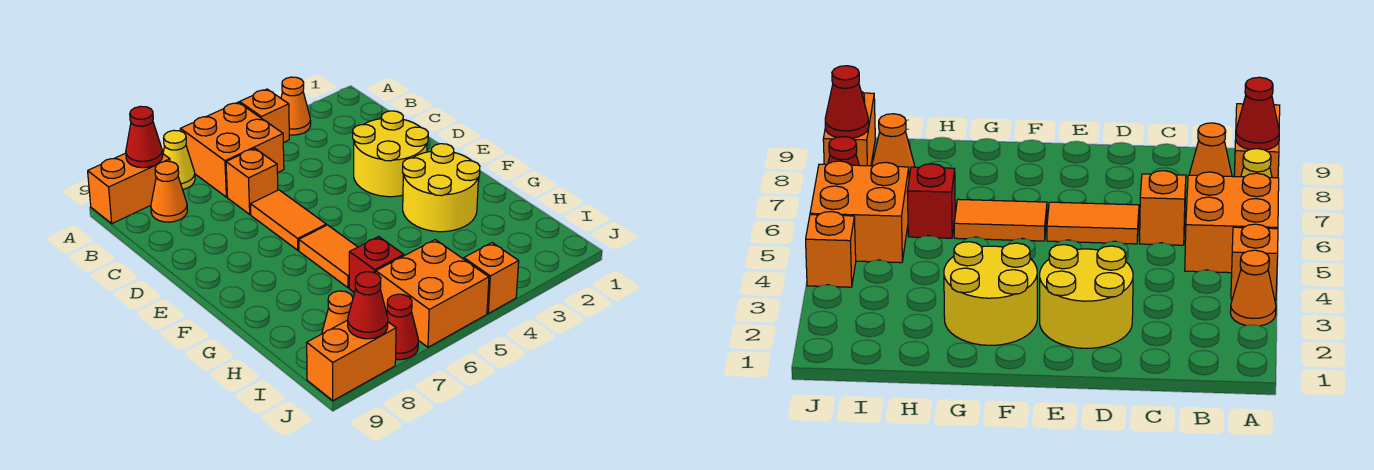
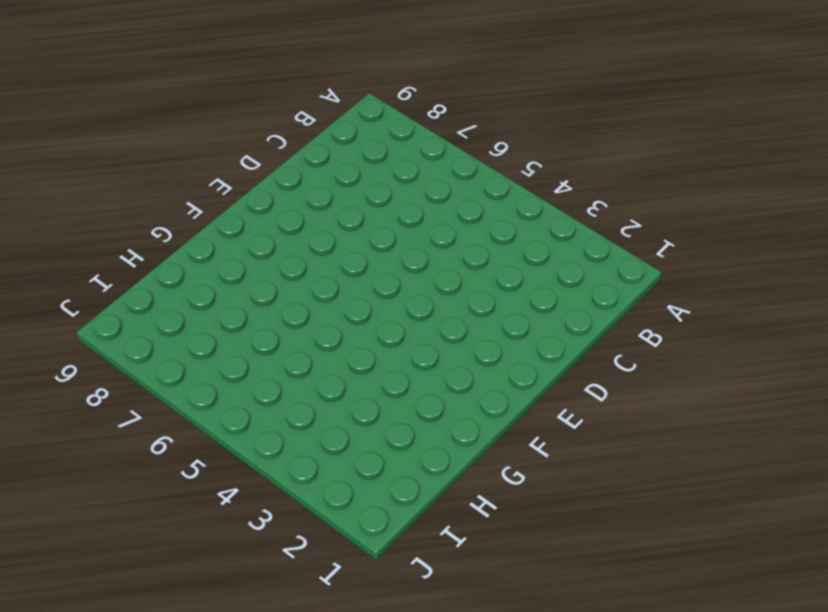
none -> orange cone A3 level 1
none -> orange brick A4 level 1
none -> orange brick A5:B6 level 1

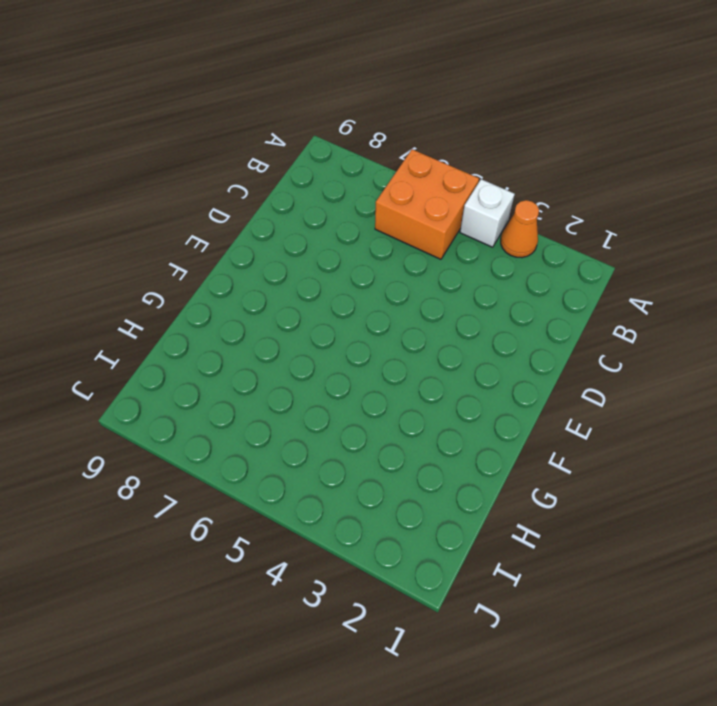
white brick A4 level 1 -> orange brick A4 level 1
none -> yellow cone A7 level 1
none -> orange brick A8:A9 level 1
none -> orange cone B8 level 1

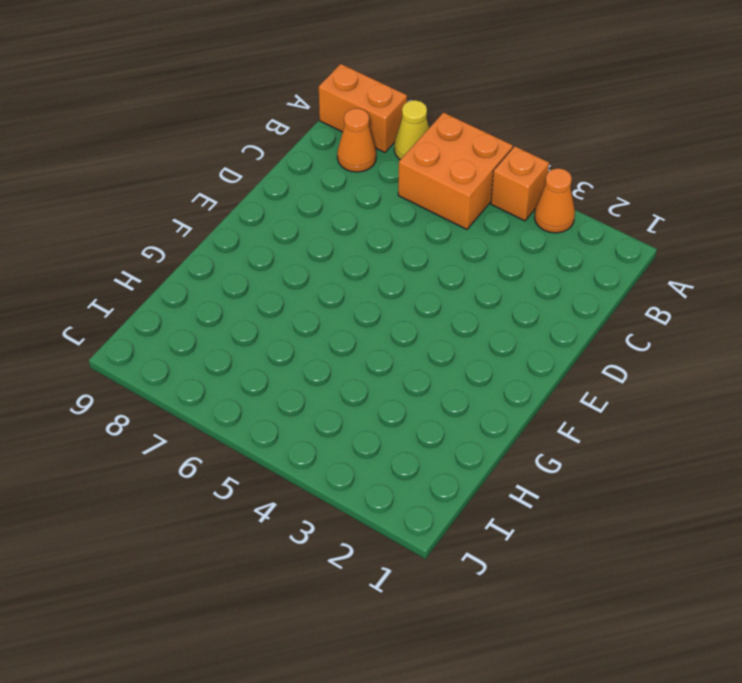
none -> orange brick C6 level 1
none -> yellow round brick D2:E3 level 1
none -> orange tile D6:E6 level 1

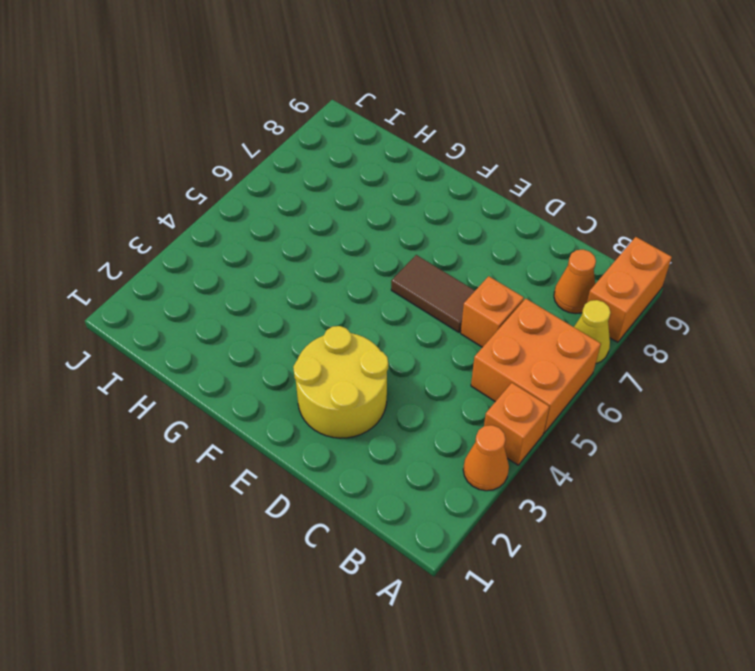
brown tile D6:E6 level 1 -> orange tile D6:E6 level 1
none -> yellow round brick F2:G3 level 1
none -> orange tile F6:G6 level 1
none -> red brick H6 level 1

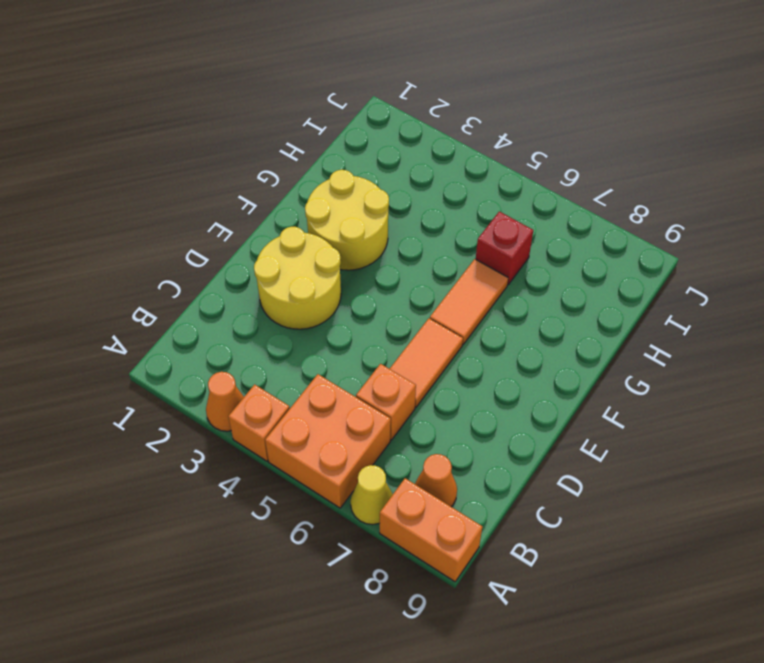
none -> orange brick I5:J6 level 1
none -> orange cone I8 level 1
none -> orange brick J4 level 1

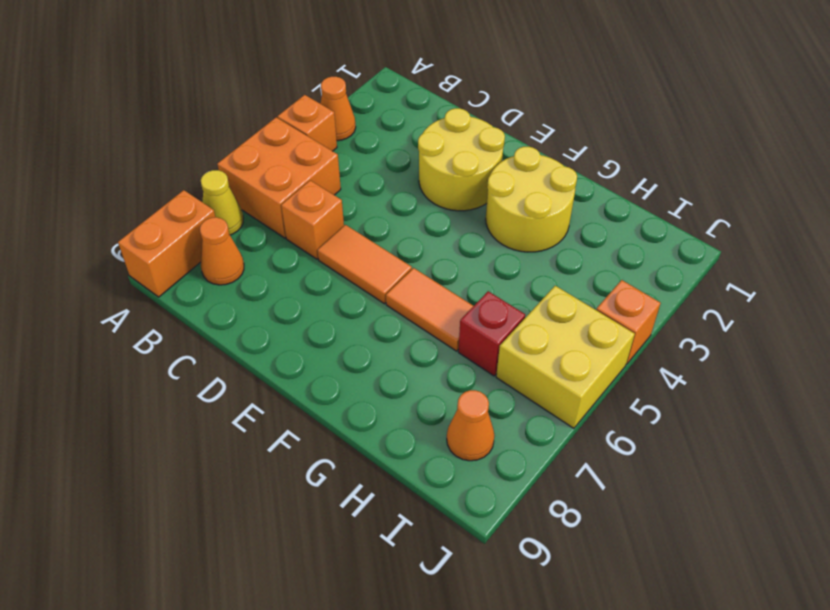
yellow brick I5:J6 level 1 -> orange brick I5:J6 level 1
none -> red cone J7 level 1
none -> orange brick J8:J9 level 1
none -> red cone A8 level 2

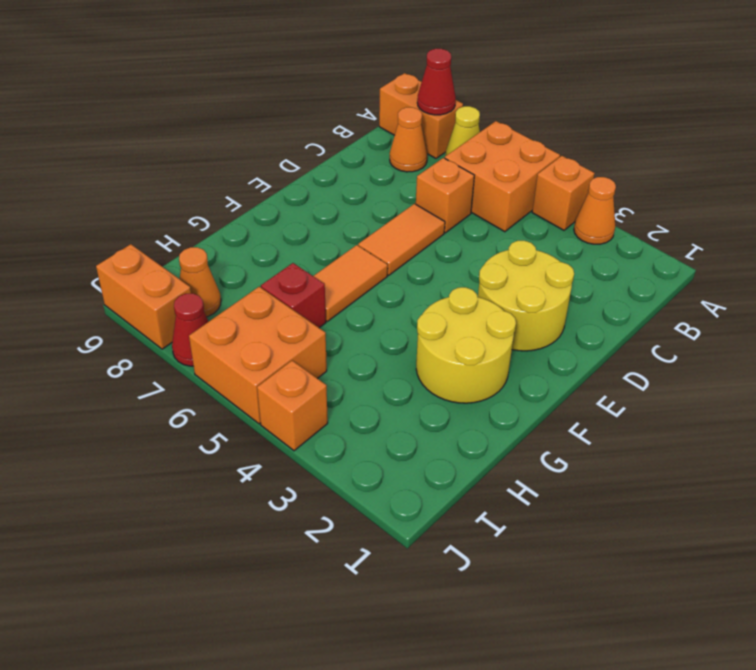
none -> red cone J8 level 2

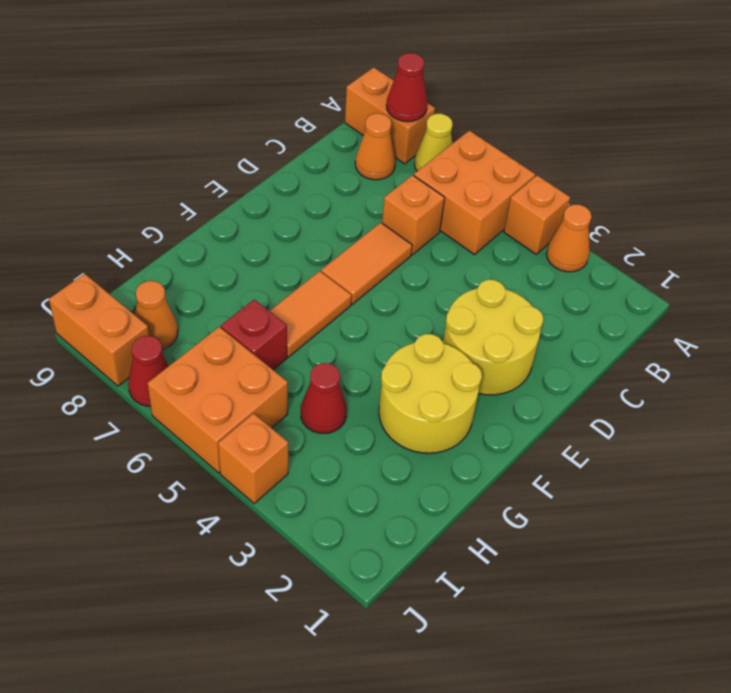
red cone H4 level 1 -> red cone J8 level 2

